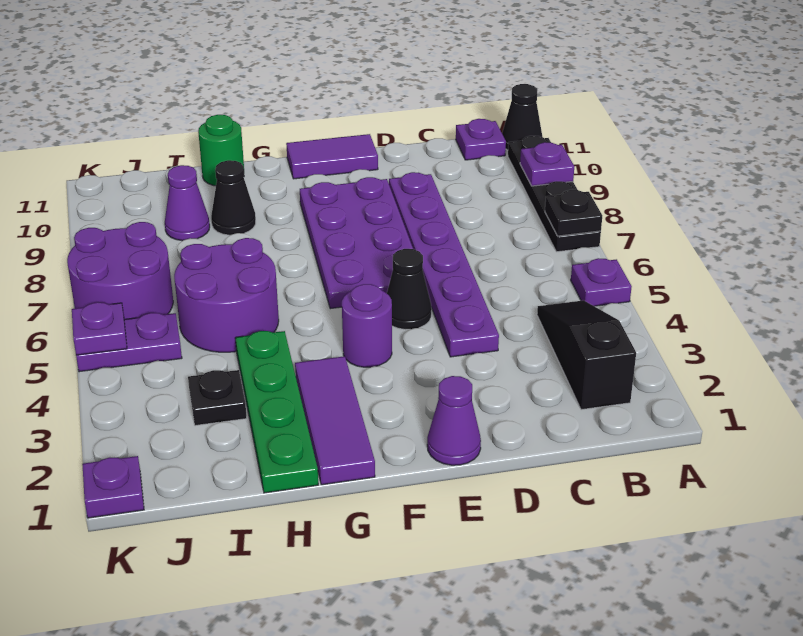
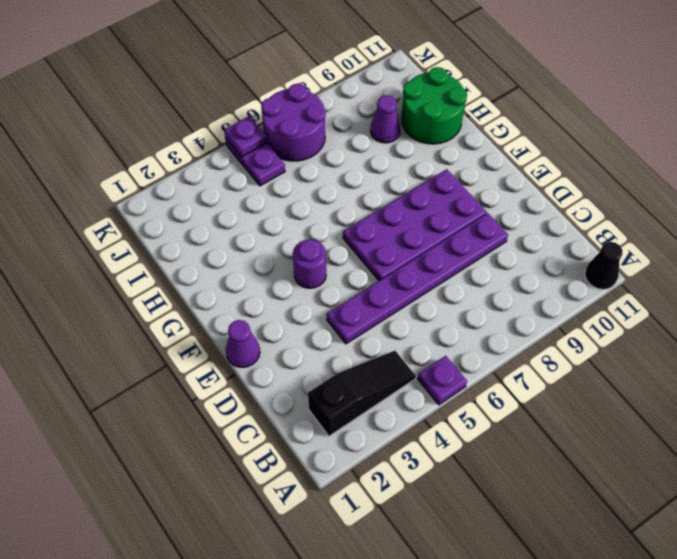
green round brick H10:I11 level 1 -> green round brick H11 level 1
none -> black plate A7:A10 level 1
none -> purple plate B11 level 1
none -> black cone E5 level 1

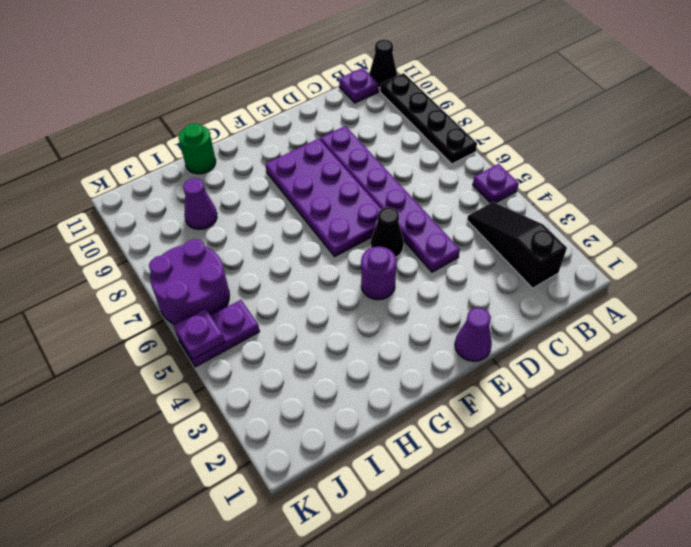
none -> purple tile E11:F11 level 1
none -> purple tile G1:G3 level 1
none -> green plate H1:H4 level 1

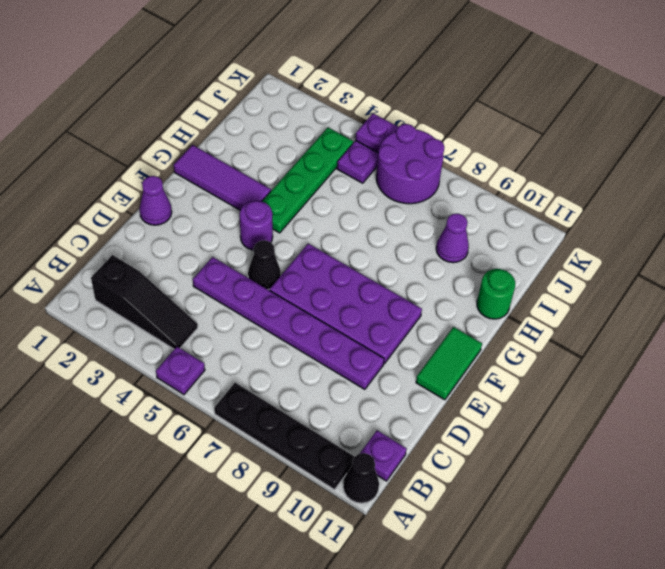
green tile E11:F11 level 1 -> purple tile E11:F11 level 1
green plate G4:J4 level 1 -> green plate H1:H4 level 1
none -> purple round brick H5:I6 level 1
none -> black cone H9 level 1
none -> black plate I3 level 1

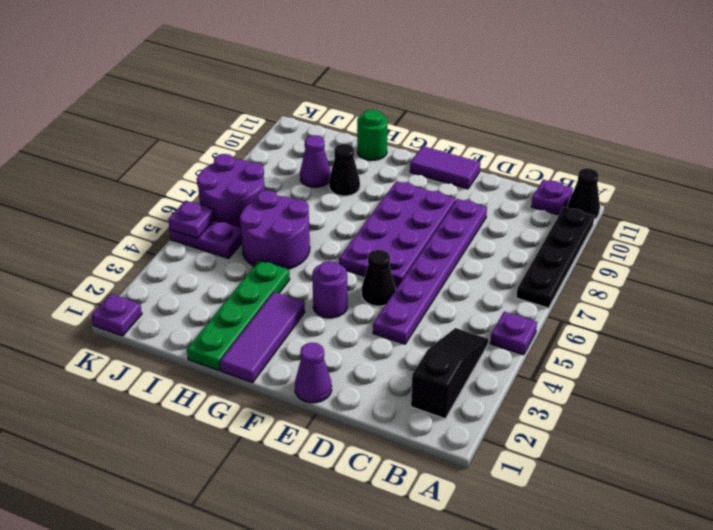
none -> black plate I3 level 1
none -> black plate A7 level 2
none -> purple plate A9 level 2

